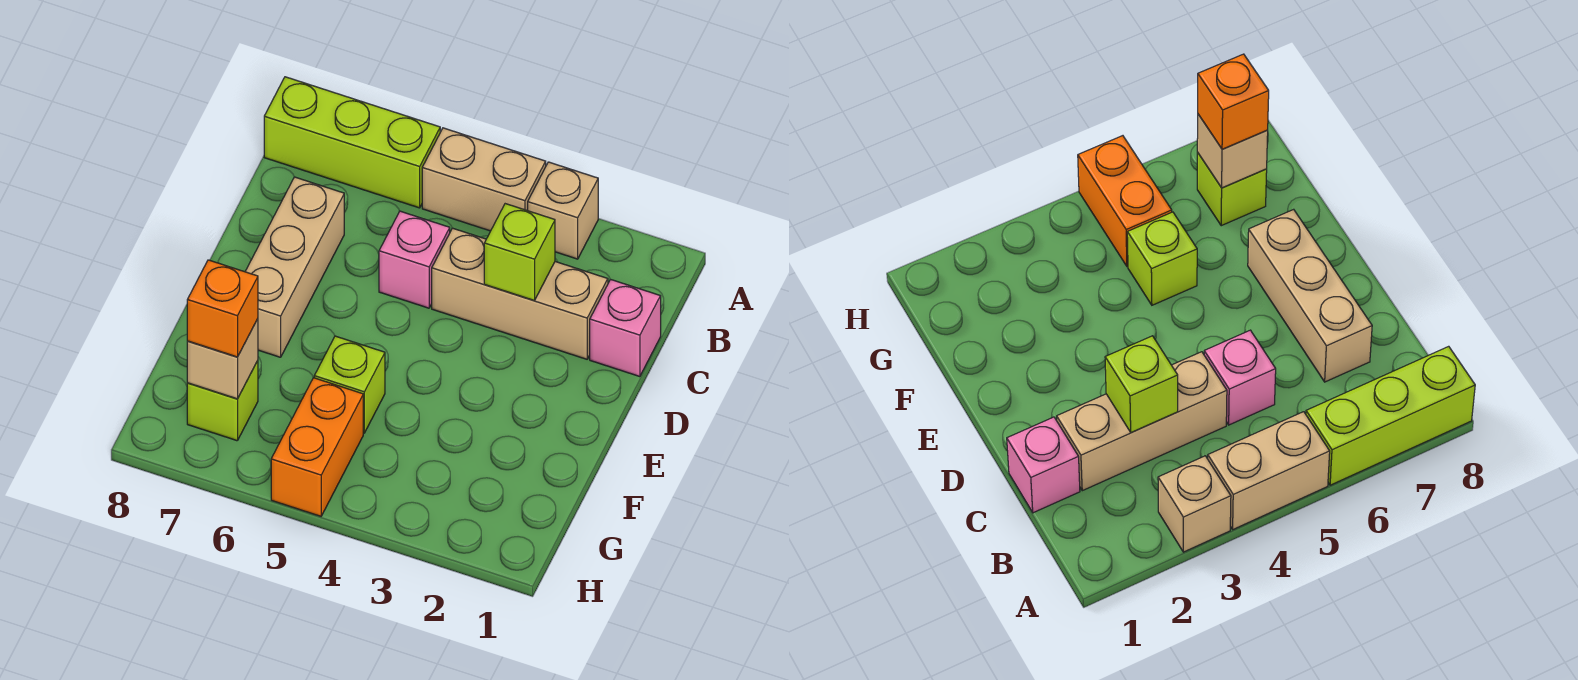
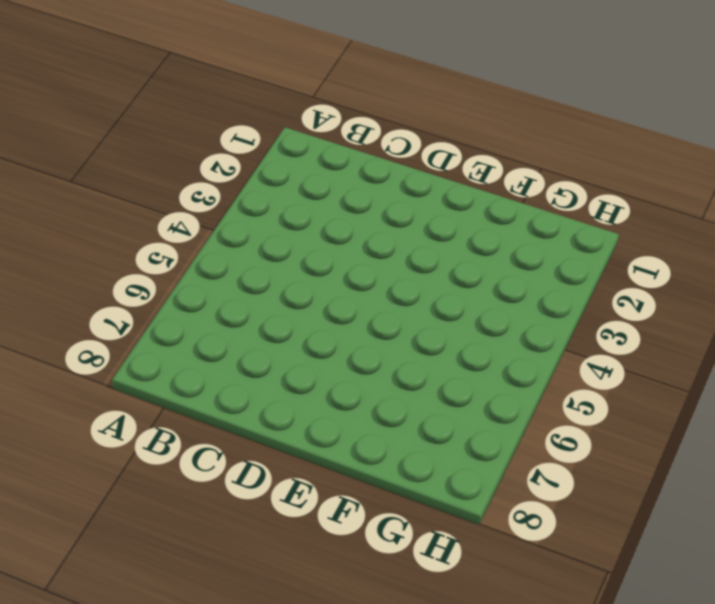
none -> tan brick A3 level 1
none -> tan brick A4:A5 level 1
none -> lime brick A6:A8 level 1

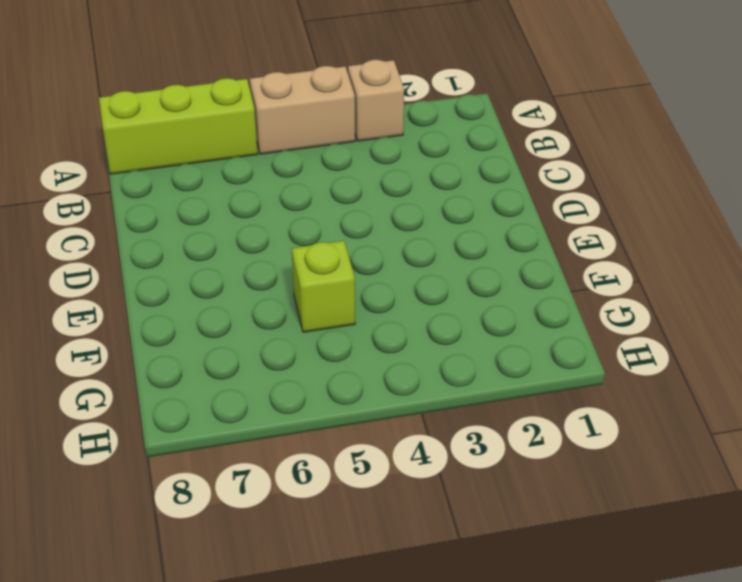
none -> pink brick C1 level 1
none -> tan brick C2:C4 level 1
none -> pink brick C5 level 1

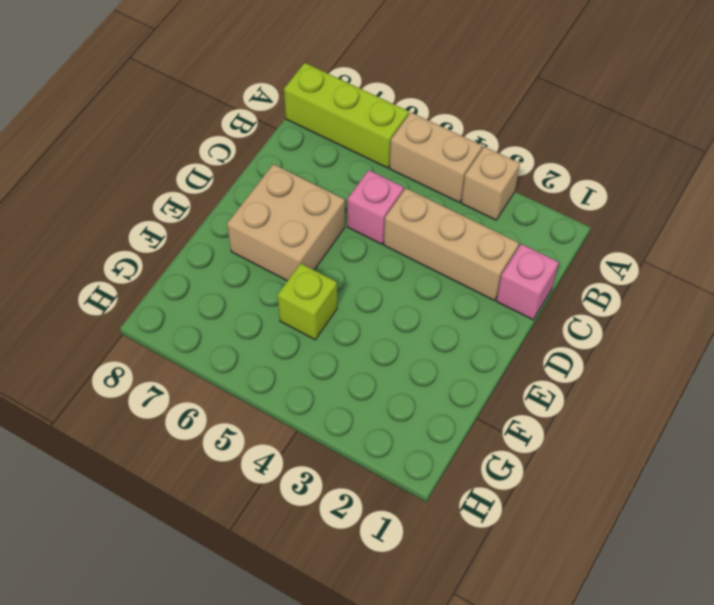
tan brick D6:E7 level 1 -> tan brick C7:E7 level 1
none -> orange brick G5:H5 level 1
none -> lime brick G7 level 1
none -> lime brick C3 level 2

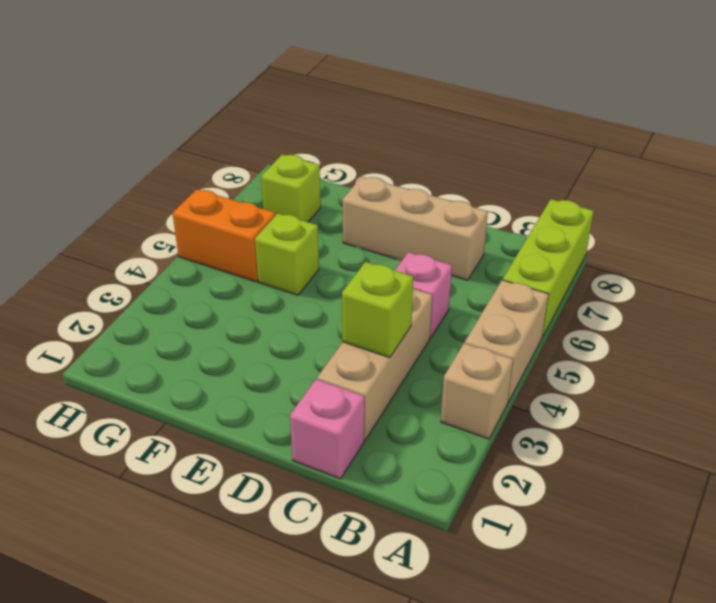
none -> tan brick G7 level 2
none -> orange brick G7 level 3

